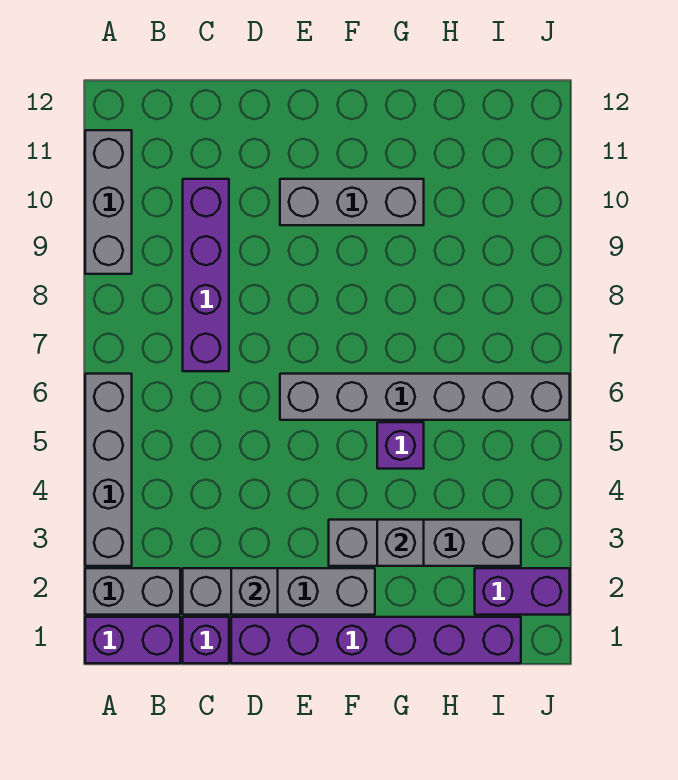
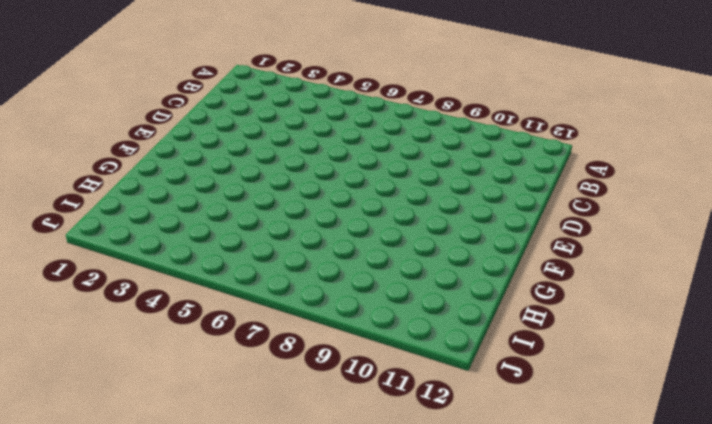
none -> purple brick A1:B1 level 1
none -> grey brick A2:B2 level 1
none -> grey brick A3:A6 level 1

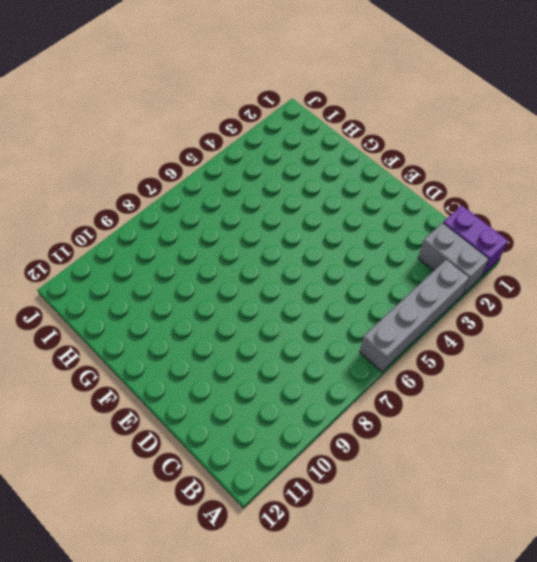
none -> grey brick A9:A11 level 1
none -> purple brick C1 level 1
none -> grey brick C2:F2 level 1

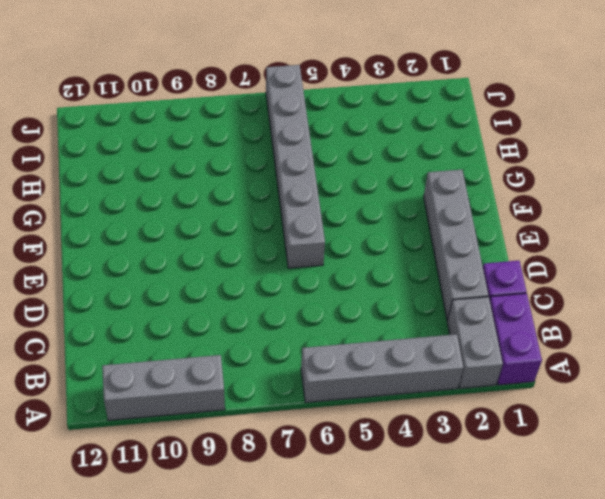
none -> purple brick C7:C10 level 1
none -> purple brick D1:I1 level 1
none -> grey brick E10:G10 level 1

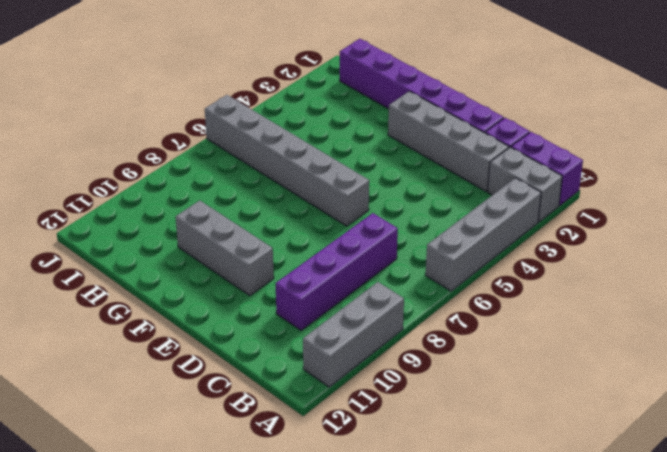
none -> grey brick F3:I3 level 1
none -> purple brick G5 level 1
none -> purple brick I2:J2 level 1

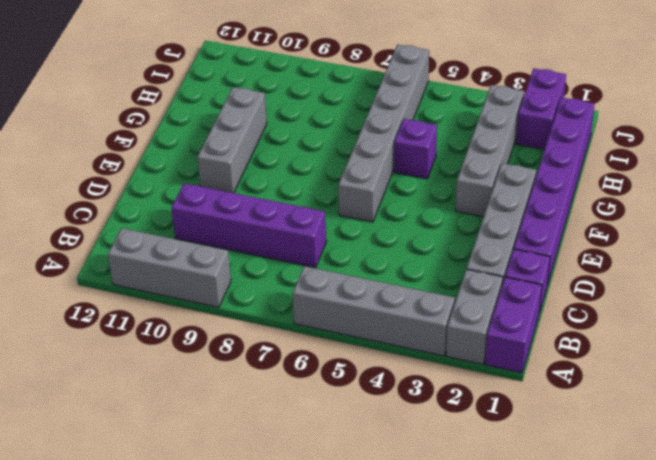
none -> grey brick D2 level 2
none -> grey brick G3 level 2

